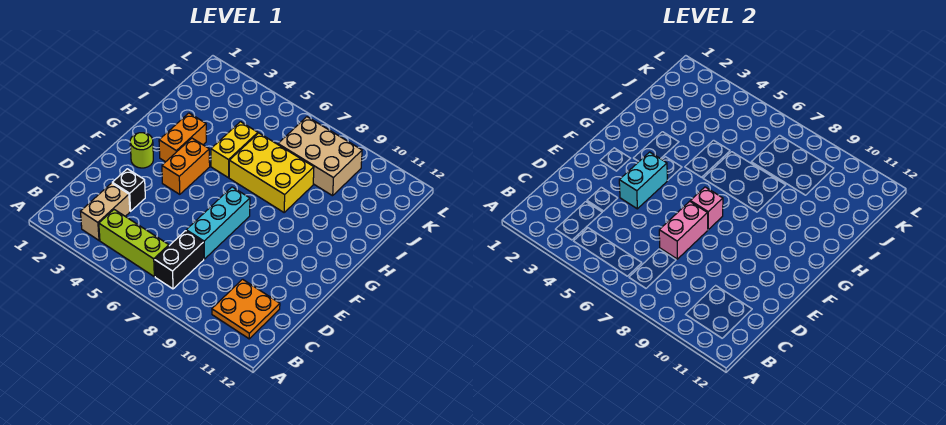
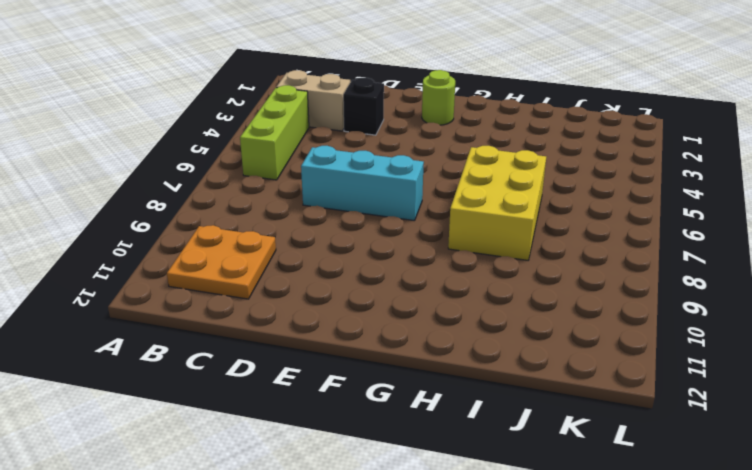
none -> black brick B7:C7 level 1
none -> orange brick F4:G4 level 1
none -> orange brick G3:H3 level 1

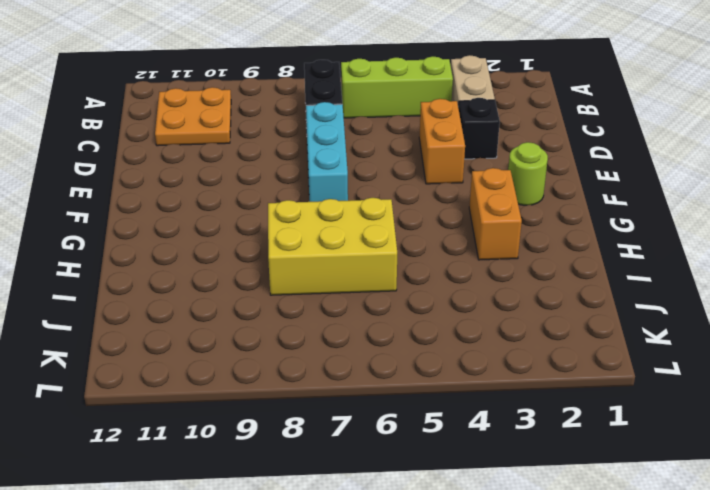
orange brick D4:E4 level 1 -> orange brick F4:G4 level 1
none -> yellow brick H5:I5 level 1
none -> tan brick J7:K9 level 1
none -> pink brick D7:E7 level 2

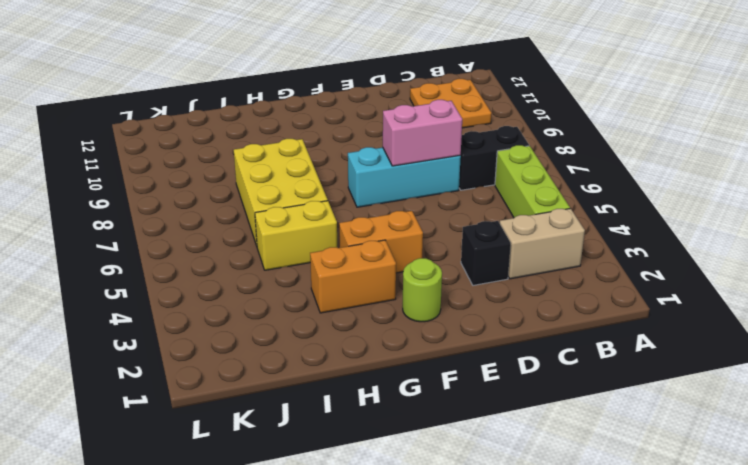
none -> tan brick J7:K9 level 1
none -> cyan brick E4:F4 level 2
none -> pink brick F7 level 2

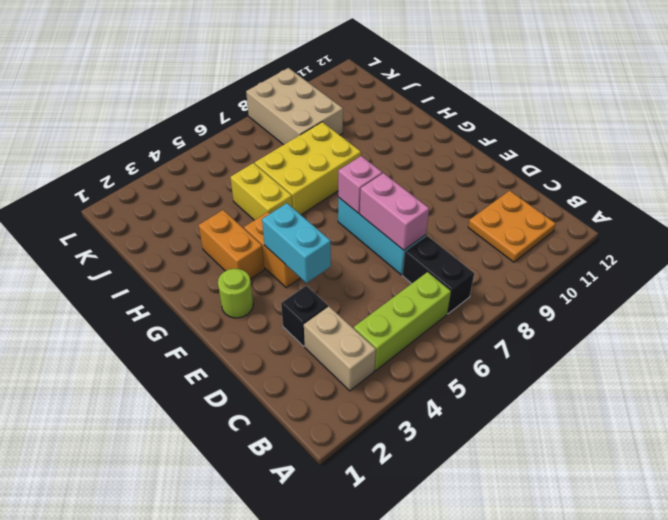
tan brick J8:L9 level 1 -> tan brick J7:K9 level 1

